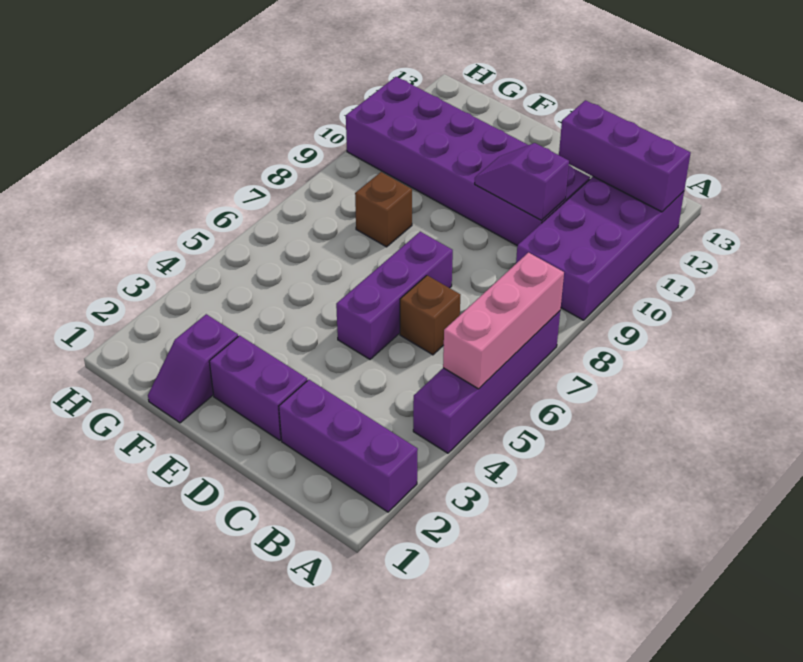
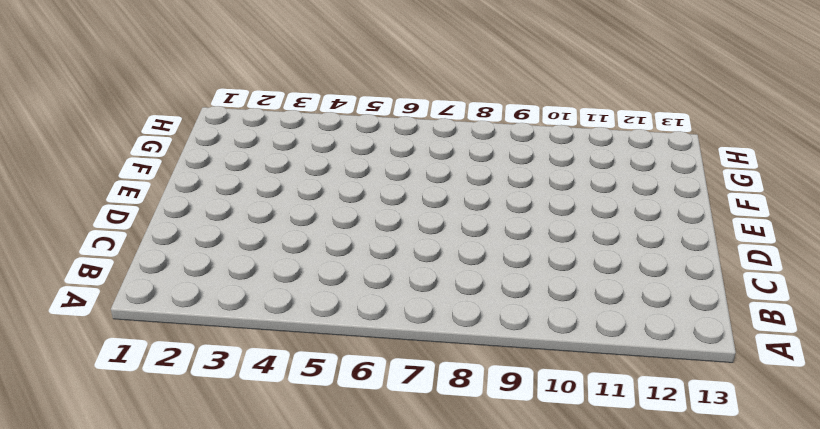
none -> purple brick A2:C2 level 1
none -> purple brick A4:A7 level 1
none -> purple brick A9:B12 level 1

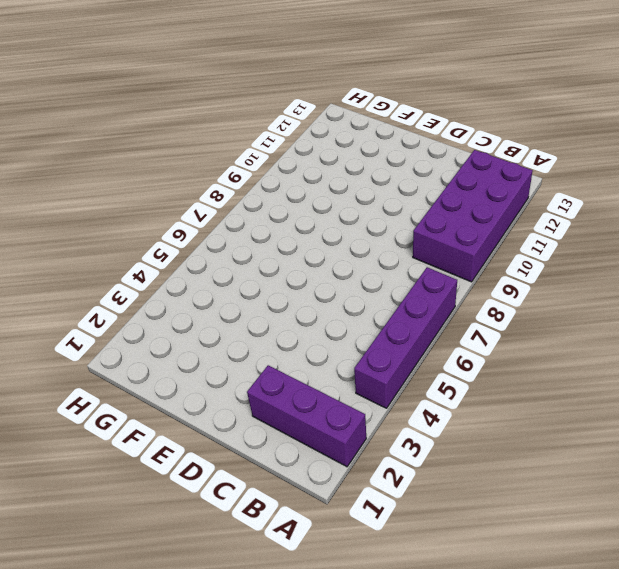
none -> brown brick C6 level 1
none -> purple brick C10:H11 level 1
none -> purple brick D2:E2 level 1

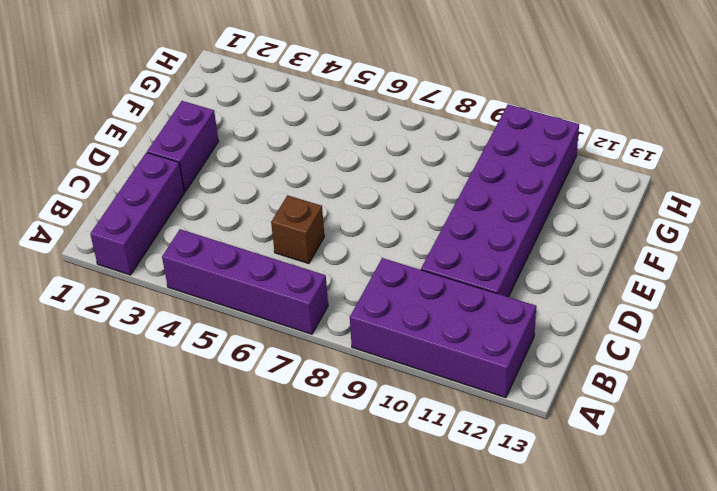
none -> purple brick D5:D7 level 1
none -> purple slope F1:F2 level 1 top 2
none -> brown brick F8 level 1

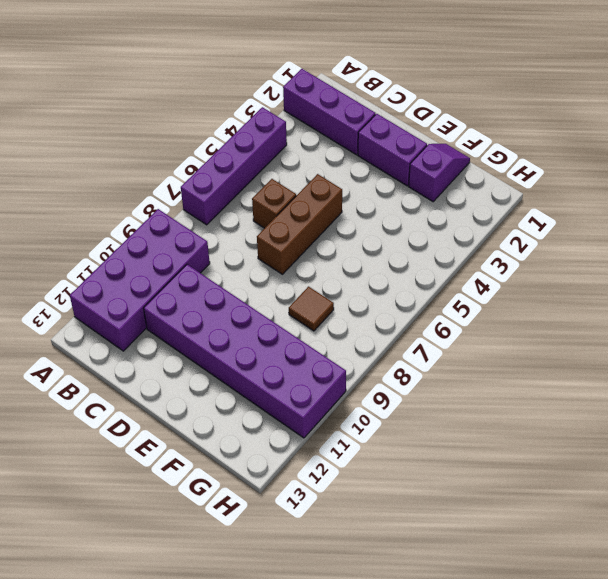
brown brick D5:D7 level 1 -> purple brick D5:D7 level 1
brown tile F8 level 1 -> brown brick F8 level 1
none -> pink brick A5:A7 level 2
none -> purple brick A12:C12 level 2
none -> purple slope C10:D10 level 2 top C

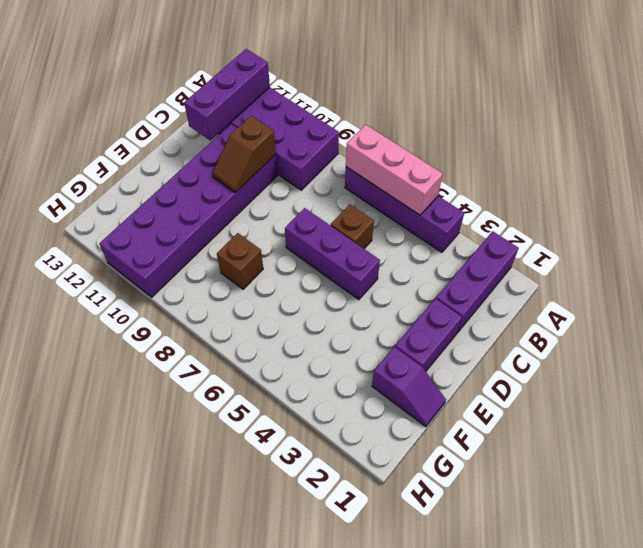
brown slope C10:D10 level 2 top C -> purple slope C10:D10 level 2 top C

